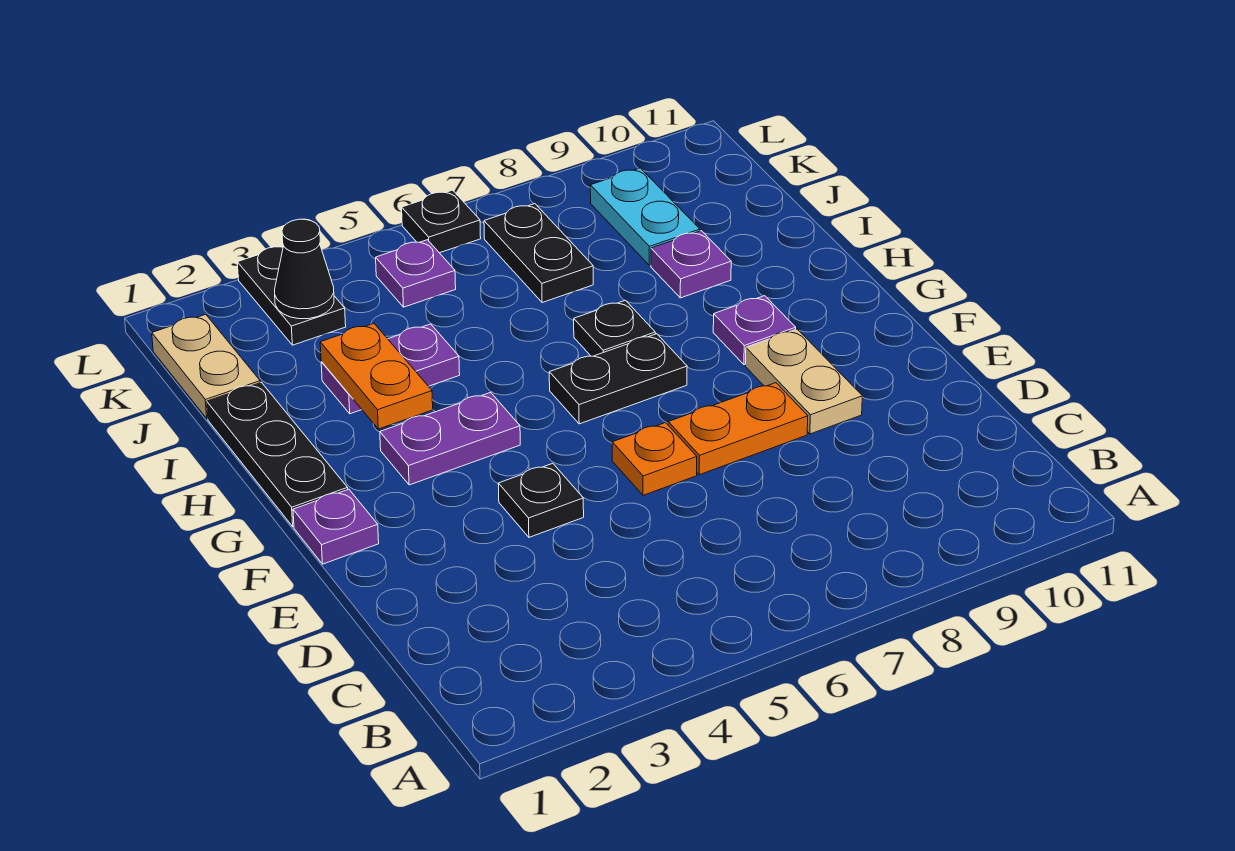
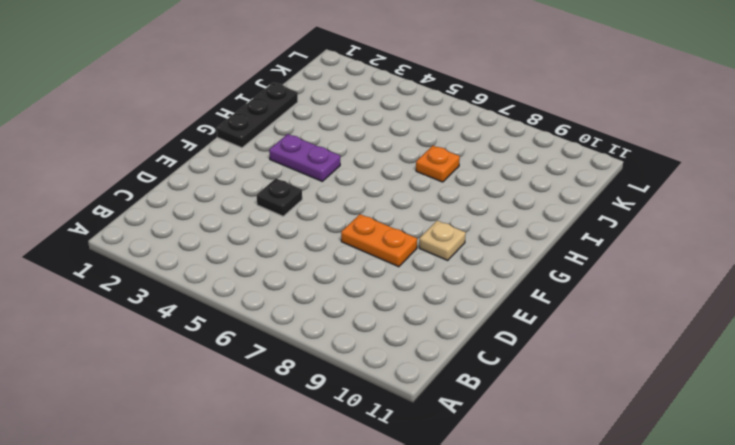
tan plate F9 level 1 -> tan plate E9:F9 level 1
orange plate I7 level 1 -> orange plate E6 level 1
none -> purple plate F1 level 1
none -> black plate G6:G7 level 1
none -> purple plate G9 level 1

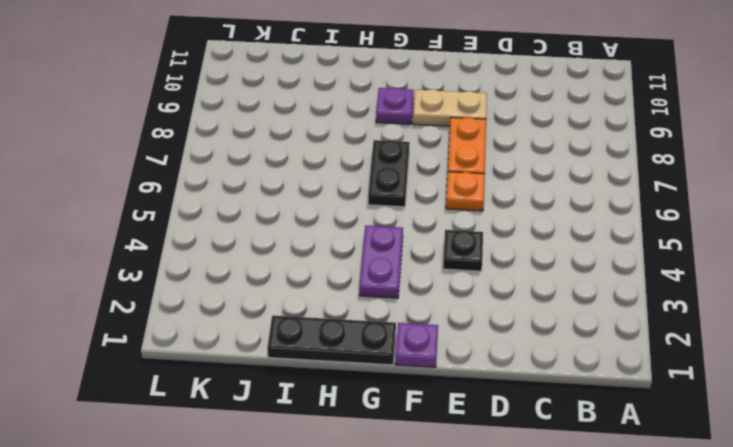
none -> black plate H7 level 1
none -> purple plate I3:I4 level 1
none -> purple plate I9 level 1

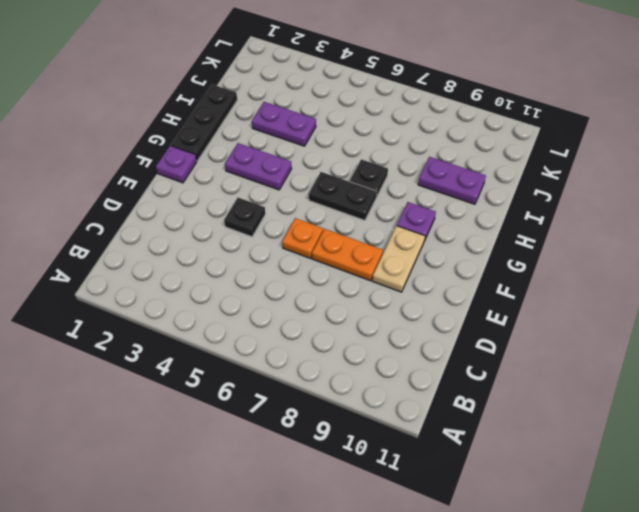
purple plate I9:I10 level 1 -> purple plate I9 level 1
none -> tan plate J1:K1 level 1
none -> black plate J7:K7 level 1
none -> cyan plate J9:K9 level 1

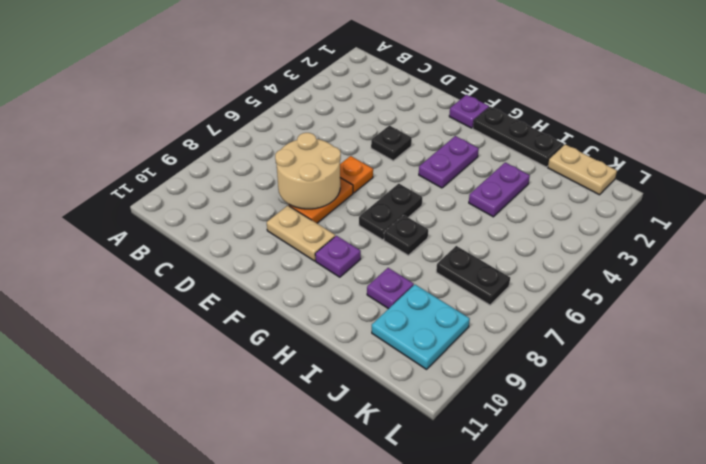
tan round brick D7:E8 level 2 -> none
cyan plate J9:K10 level 1 -> cyan plate J9:K9 level 1
none -> black plate K3:L3 level 1
none -> purple plate K5 level 1
none -> black plate L6 level 1

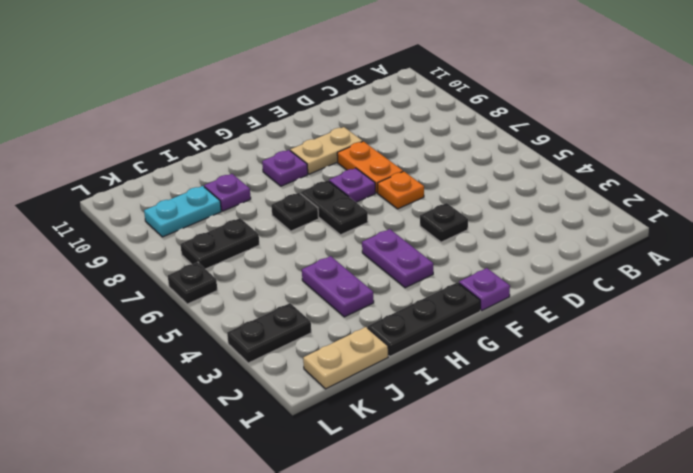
purple plate F7 level 1 -> purple plate K5 level 1
none -> orange plate H3:I3 level 2
none -> black cone K3 level 2

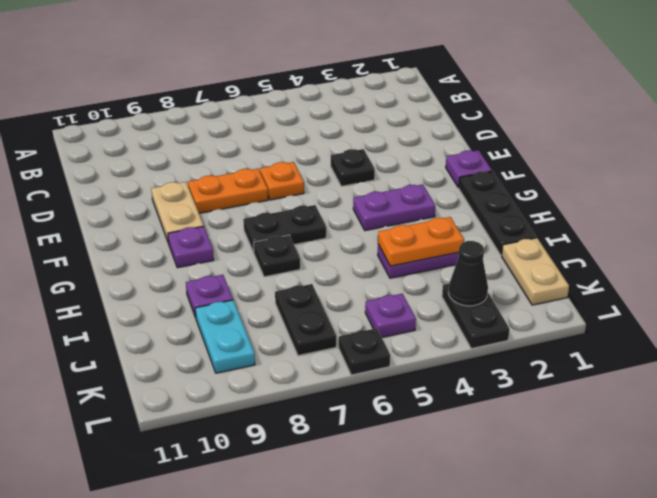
orange plate I3:I4 level 2 -> orange plate H3:I3 level 2

